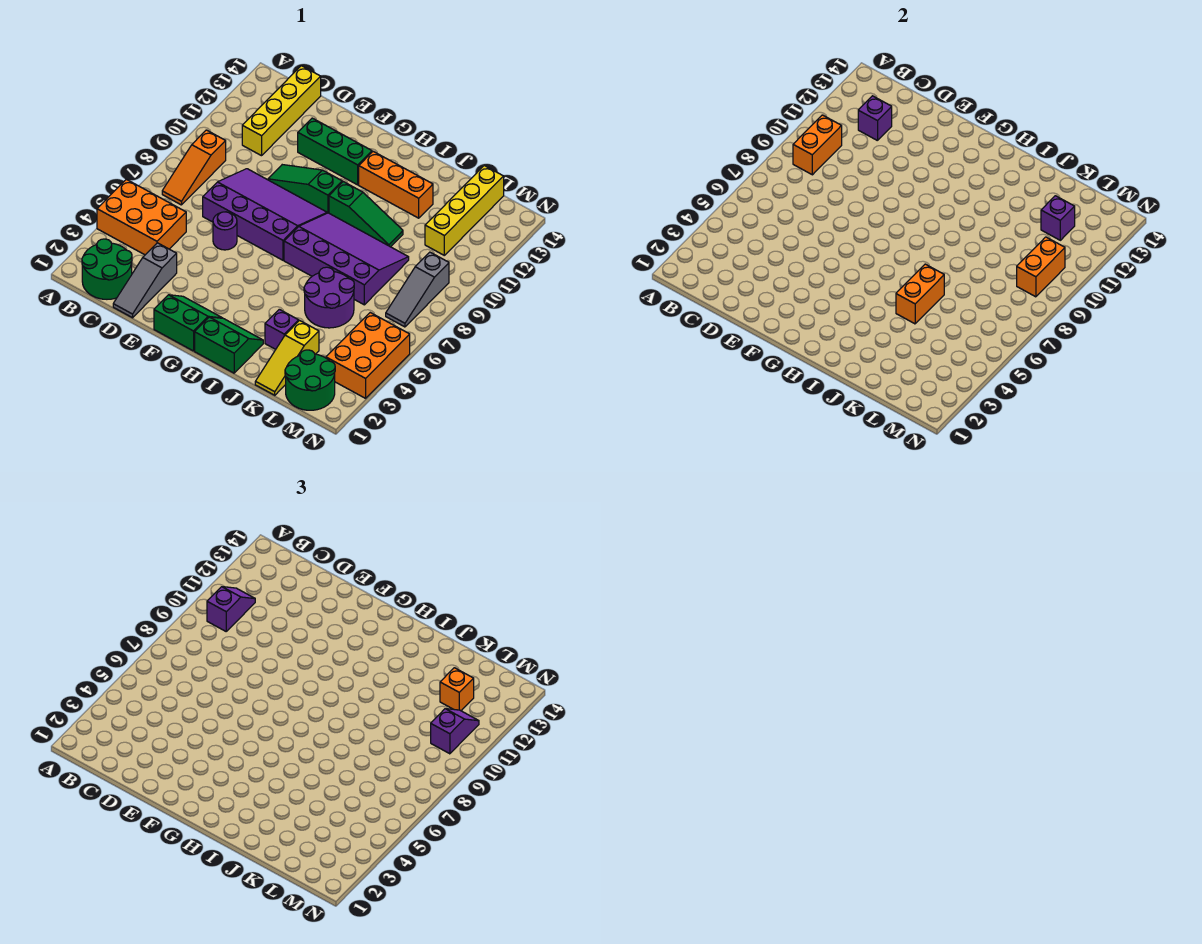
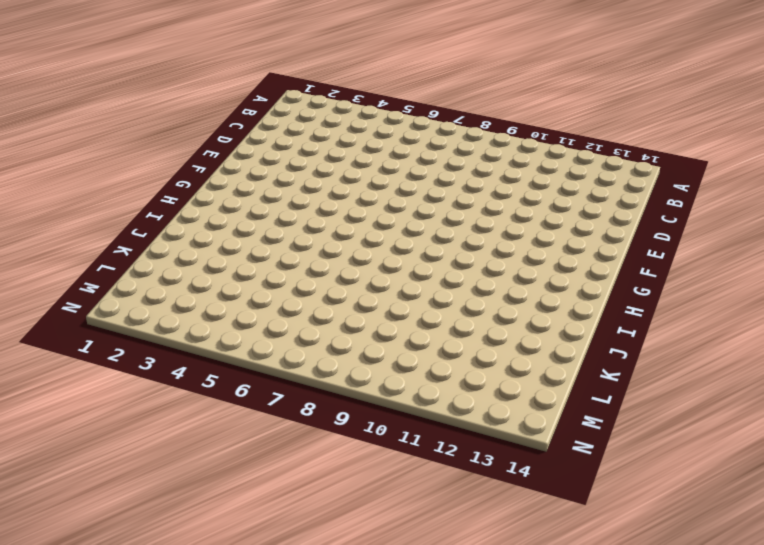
none -> orange brick A4:C5 level 1
none -> green round brick B1:C2 level 1
none -> orange slope B7:B9 level 1 top 9

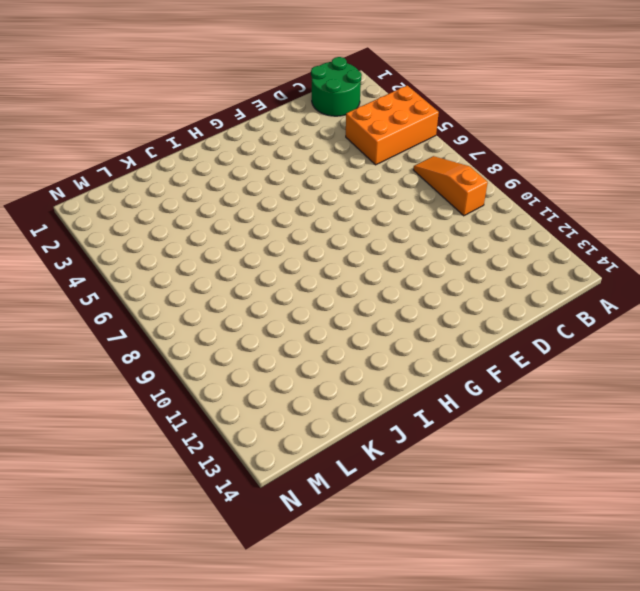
none -> yellow brick C11:C14 level 1
none -> grey slope D1:D3 level 1 top 3
none -> purple slope D7:G9 level 1 top 7

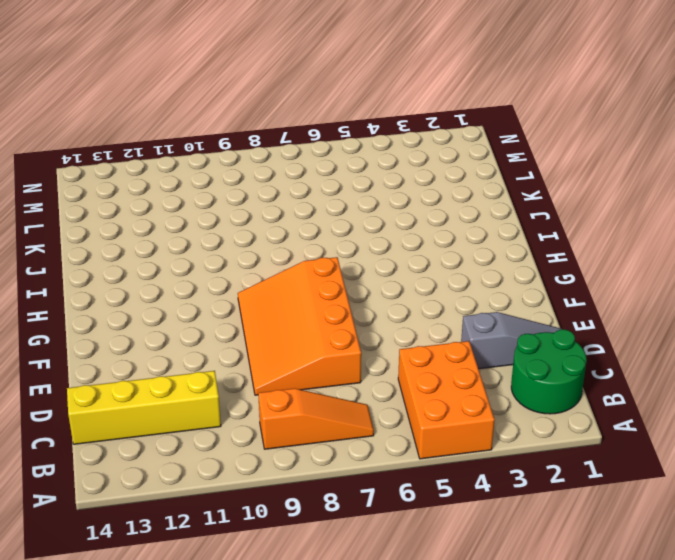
orange slope D7:G9 level 1 top 7 -> purple slope D7:G9 level 1 top 7
none -> purple round brick E6 level 1
none -> green slope E10:G10 level 1 top G
none -> green brick E12:G12 level 1

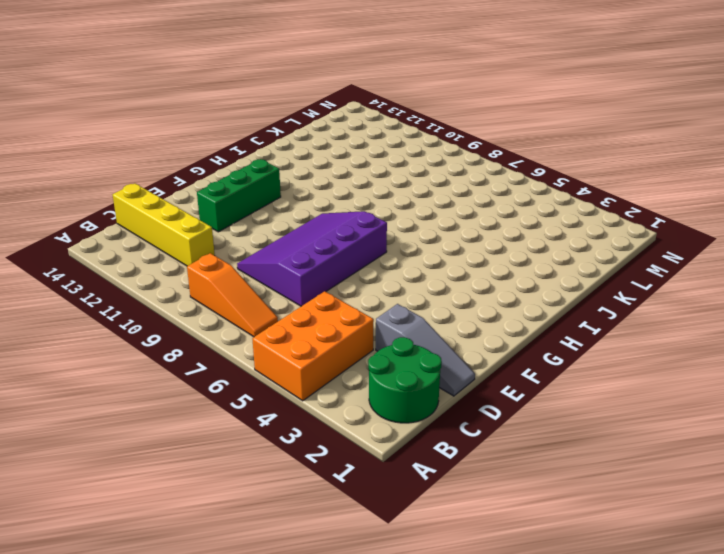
none -> purple round brick E6 level 1
none -> green slope E10:G10 level 1 top G
none -> green slope F1:G2 level 1 top 1

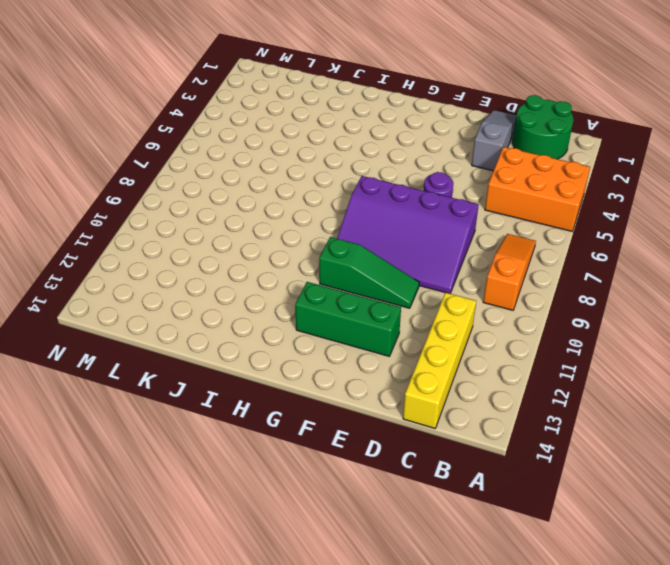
none -> green slope F1:G2 level 1 top 1
none -> green slope H1:I2 level 1 top 1
none -> purple slope H7:K9 level 1 top 7

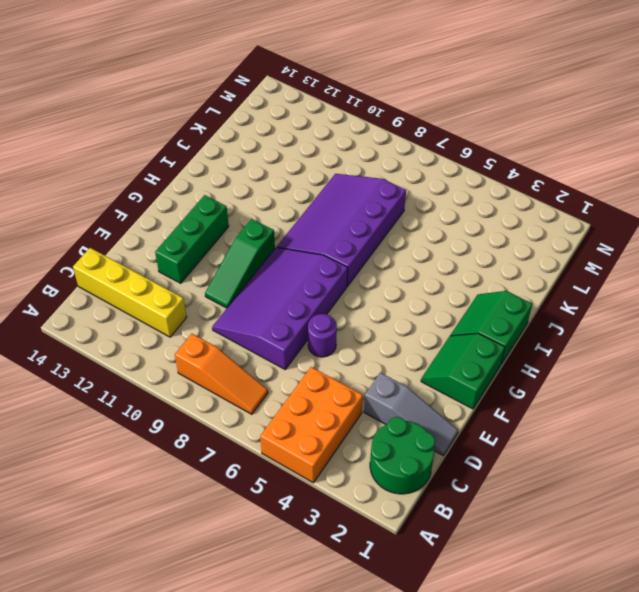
none -> green slope H10:J10 level 1 top H
none -> orange brick H12:J12 level 1
none -> purple brick J3 level 1

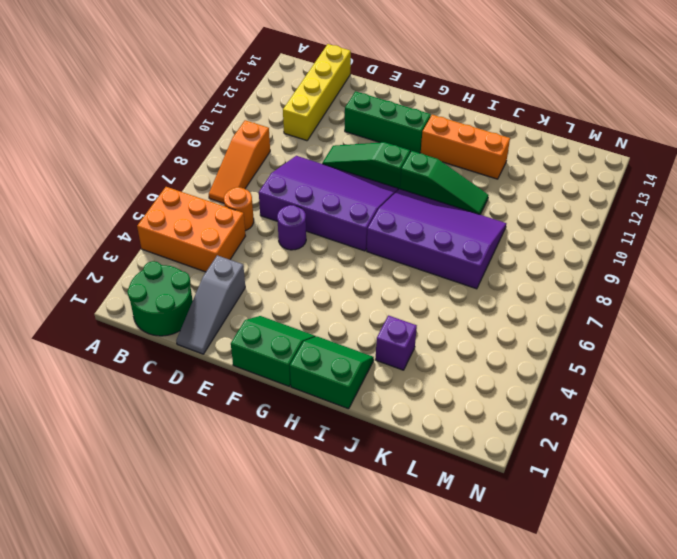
orange round brick C6 level 1 -> none
none -> purple round brick J5:K6 level 1
none -> yellow slope K1:K3 level 1 top 3
none -> green round brick L1:M2 level 1

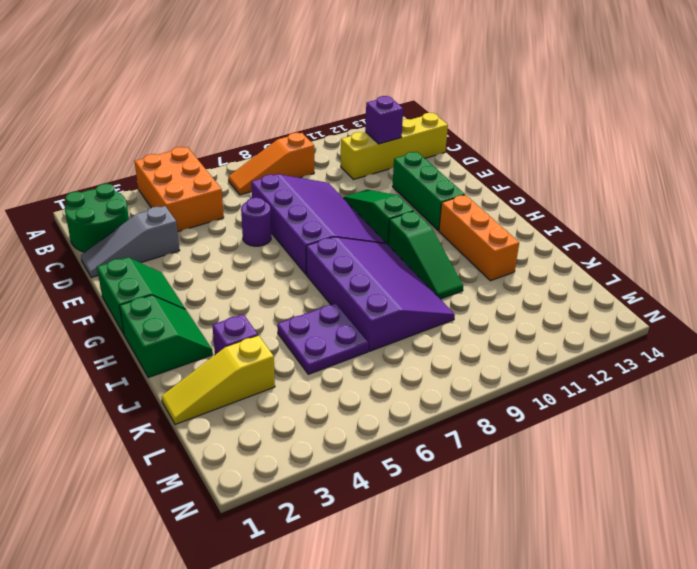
purple plate J5:K6 level 1 -> purple round brick J5:K6 level 1
none -> green round brick L1:M2 level 1
none -> yellow brick L11:L14 level 1
none -> orange brick M3:N5 level 1

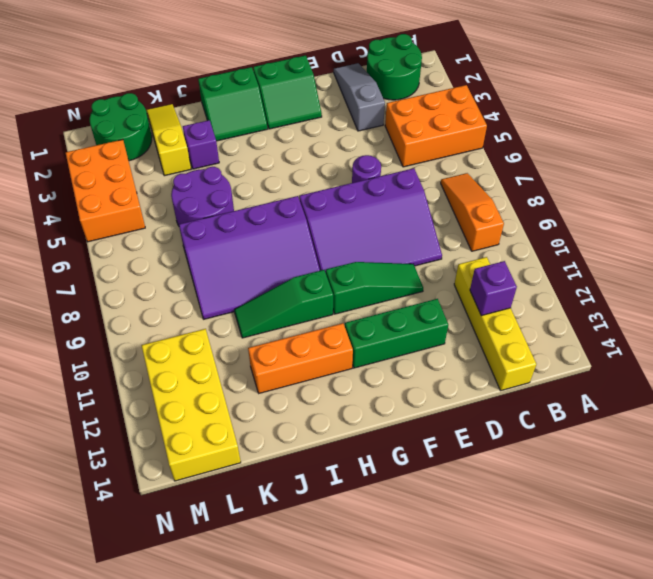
yellow brick L11:M14 level 1 -> yellow brick L11:L14 level 1
none -> grey slope M7:M9 level 1 top 9
none -> orange brick B9:B10 level 2
none -> orange brick J5:J6 level 2

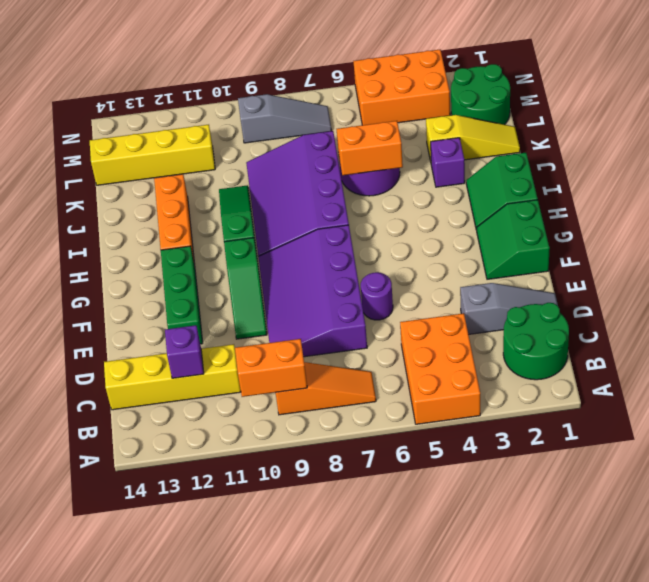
none -> purple brick L12 level 2
none -> orange brick M9:M10 level 2
none -> purple slope B10:B11 level 3 top 10

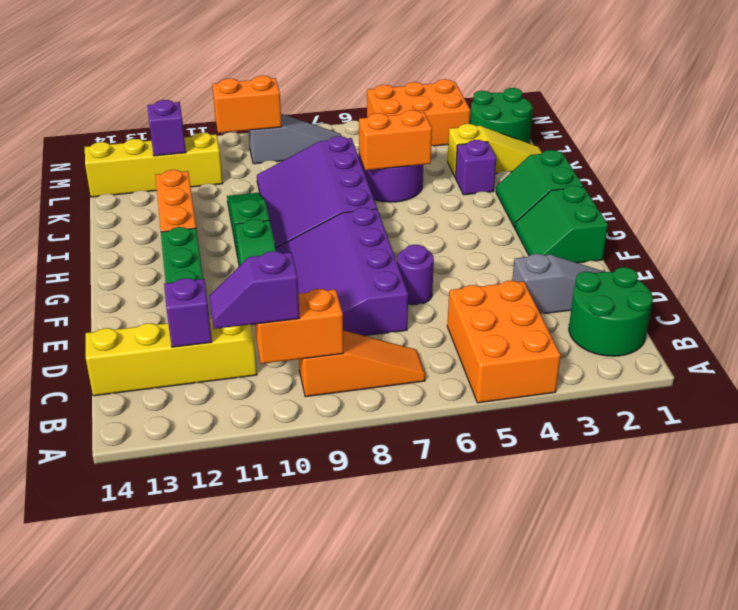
none -> orange brick L12 level 3
none -> purple slope M10:M11 level 3 top 10

